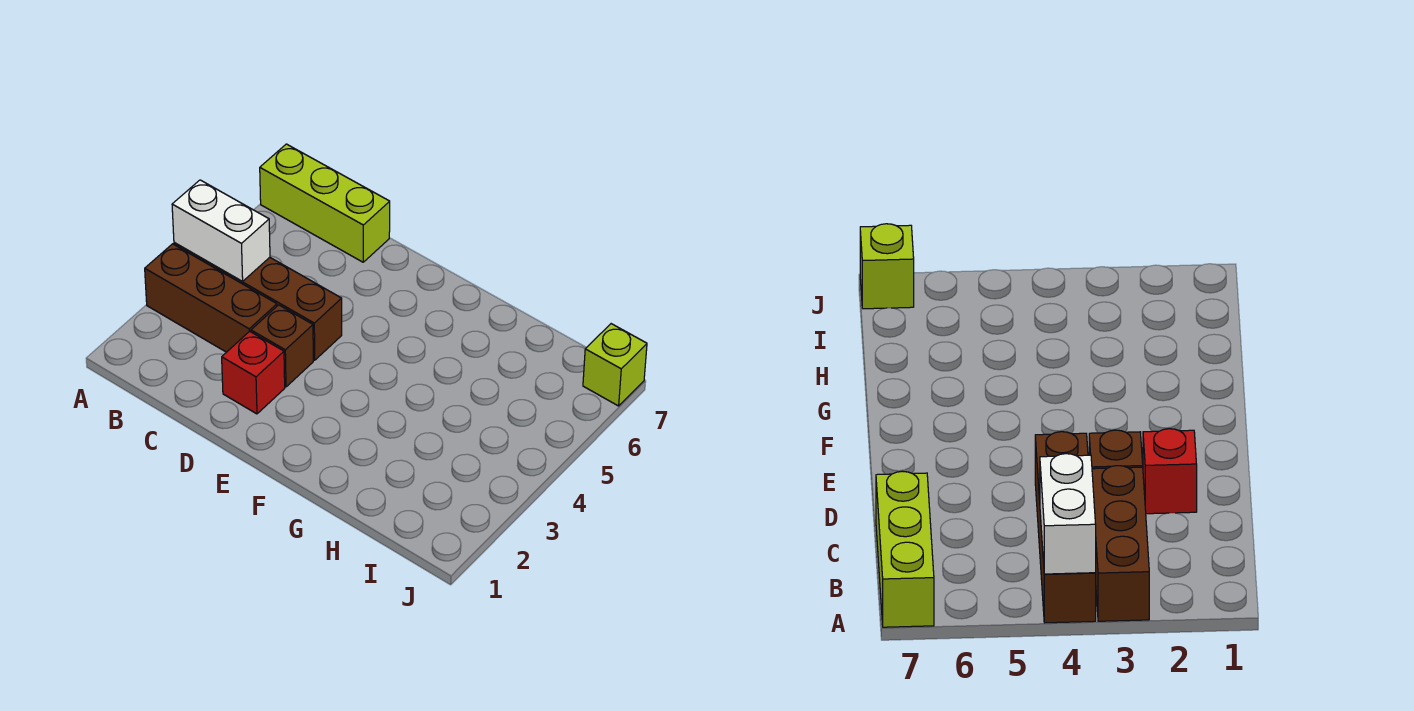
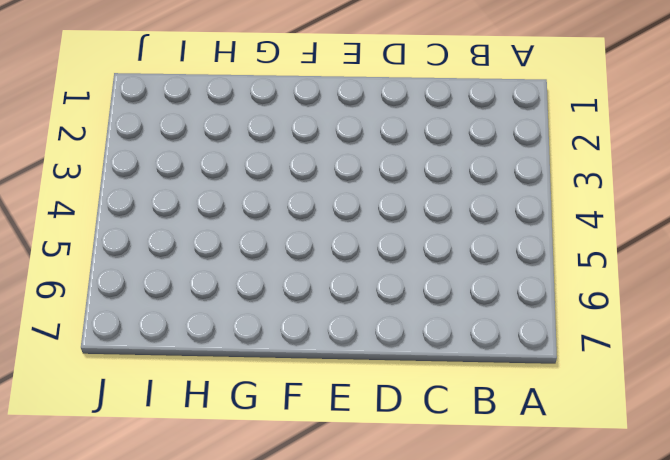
none -> brown brick A3:C3 level 1
none -> brown brick A4:D4 level 1

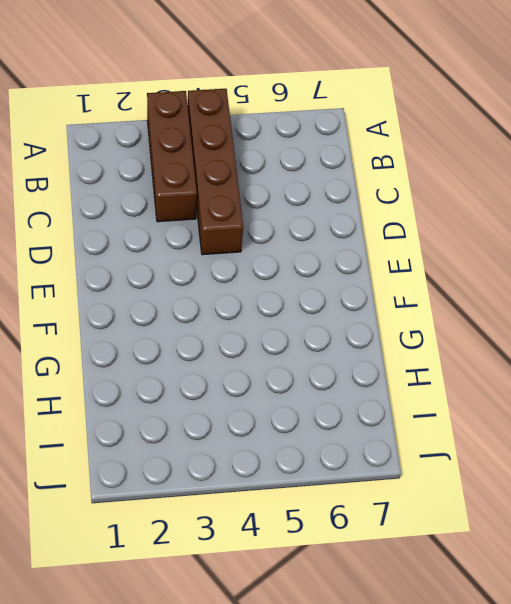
none -> lime brick A7:C7 level 1
none -> red brick D2 level 1

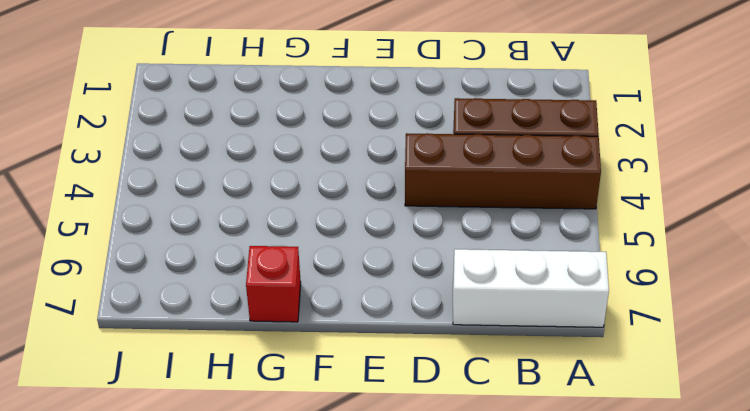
white brick A7:C7 level 1 -> lime brick A7:C7 level 1
red brick G7 level 1 -> red brick D2 level 1
none -> brown brick D3 level 1
none -> lime brick J7 level 1

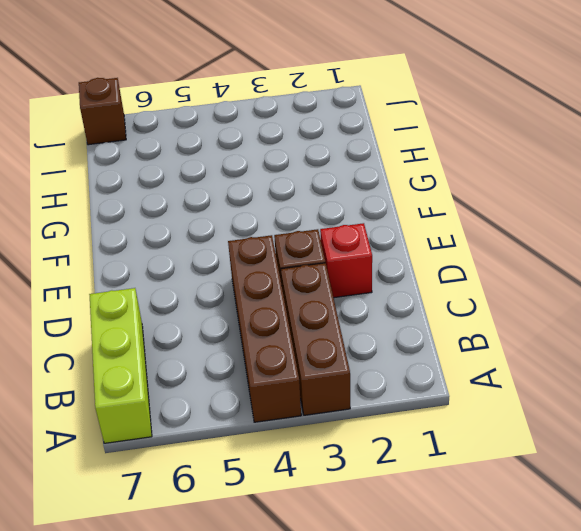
brown brick J7 level 1 -> lime brick J7 level 1
none -> white brick A4:B4 level 2

